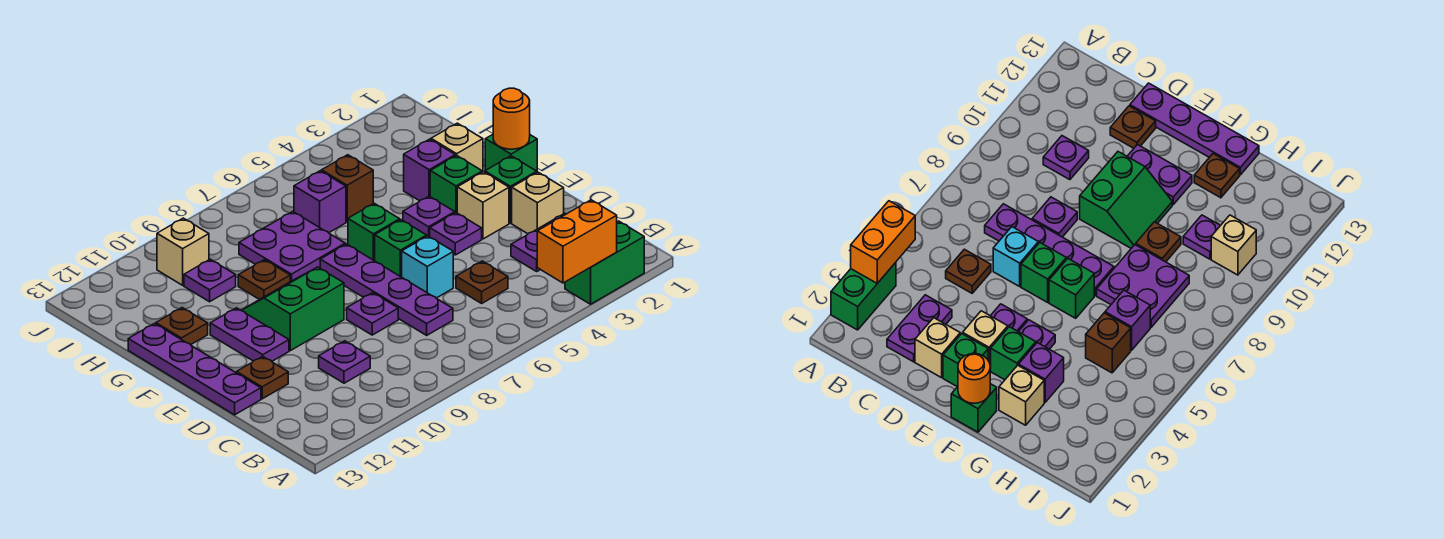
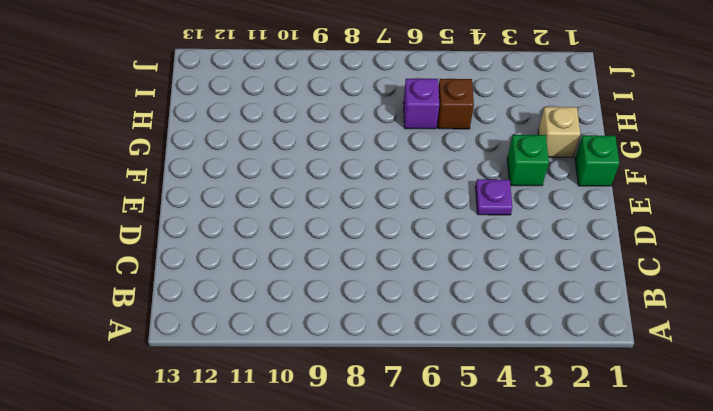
none -> green brick A2:A3 level 1
none -> purple plate C2:C3 level 1
none -> brown plate C5 level 1
none -> purple plate C7:F7 level 1

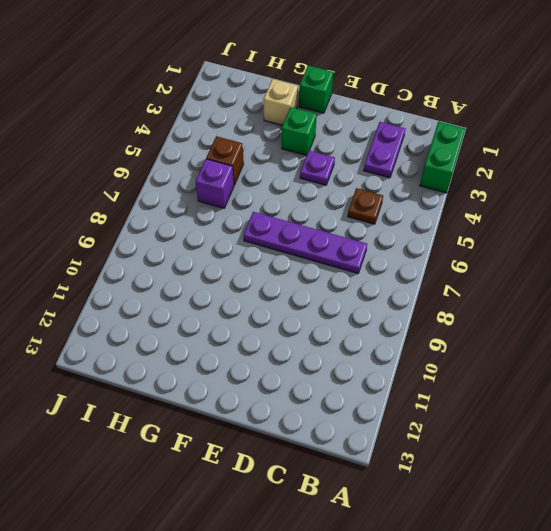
none -> purple plate C10 level 1
none -> tan brick D2 level 1
none -> cyan brick D6 level 1
none -> purple plate D8 level 1

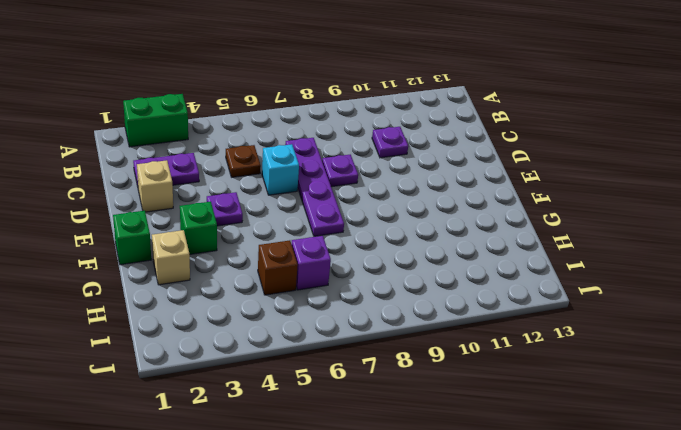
none -> brown plate D12 level 1
none -> purple plate D13:G13 level 1
none -> green brick E2 level 1
none -> tan brick E3 level 1

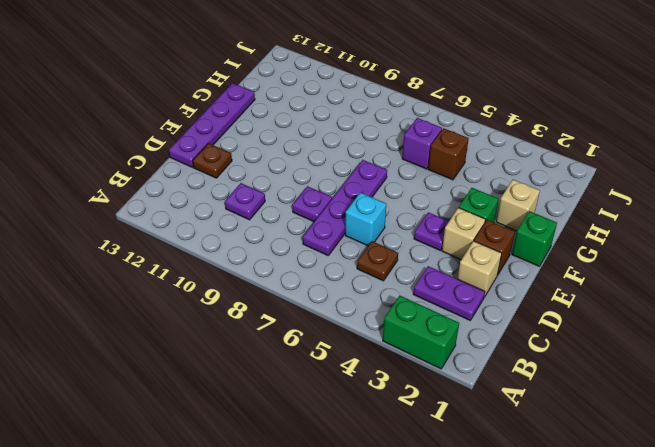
brown brick E2 level 1 -> green brick E2 level 1
none -> green brick E6 level 1
none -> green slope E9:F10 level 1 top E
none -> purple plate E11:F11 level 1
none -> purple plate F4 level 1

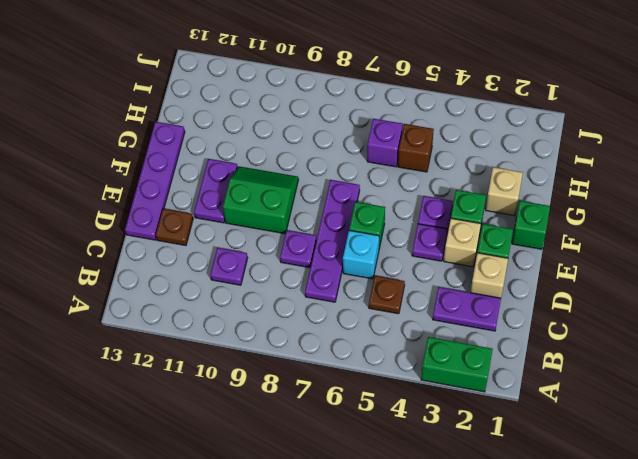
none -> green brick F6 level 1
none -> purple brick G3 level 1
none -> purple plate G7:H8 level 1
none -> brown plate G9 level 1

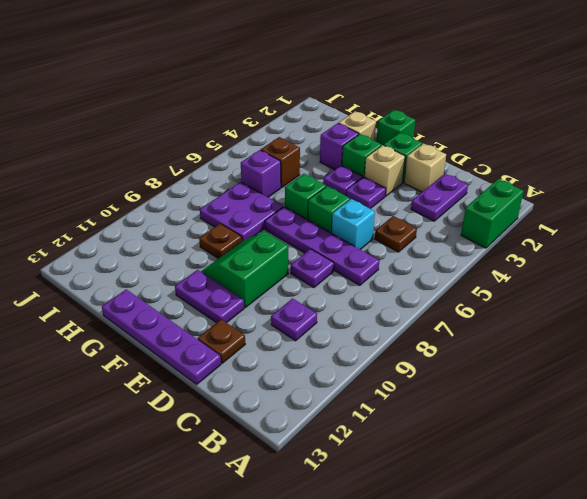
none -> brown plate G12 level 1
none -> purple plate H10 level 1
none -> tan brick I10 level 1
none -> orange brick A3:A4 level 2

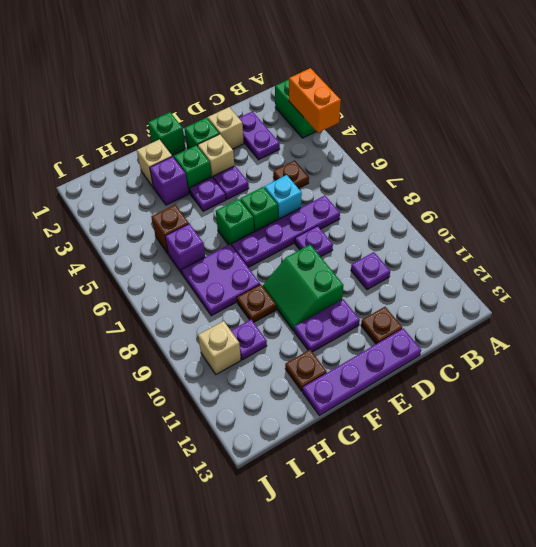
none -> orange round brick F1 level 2

